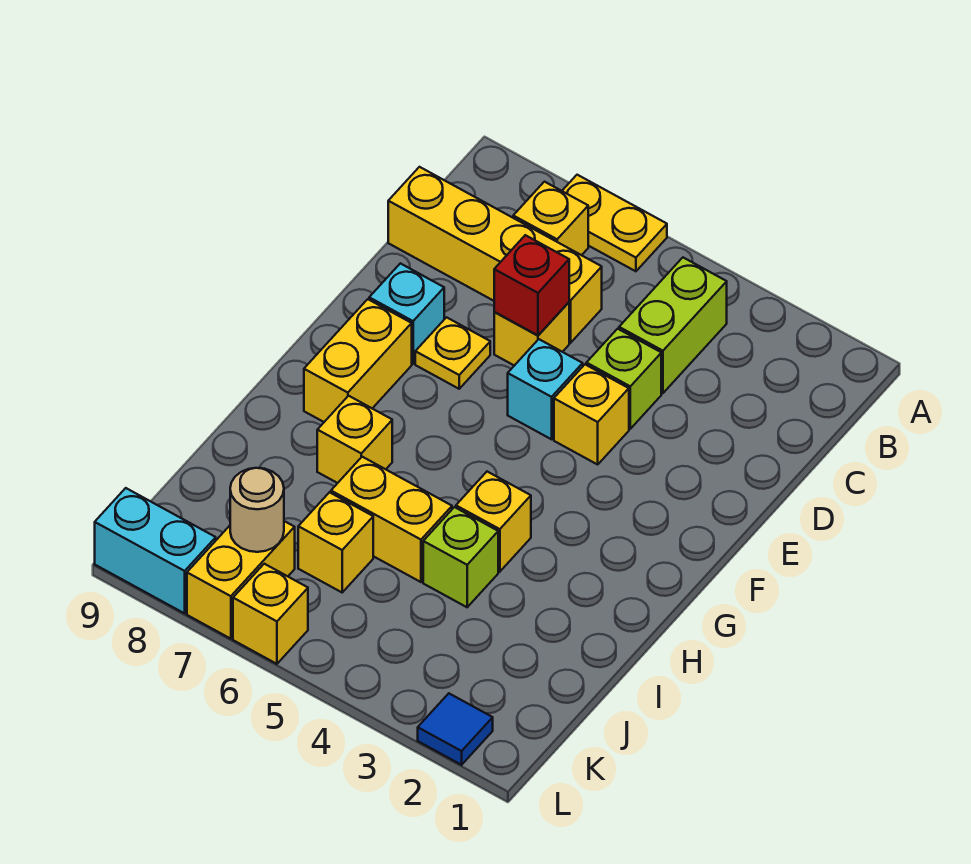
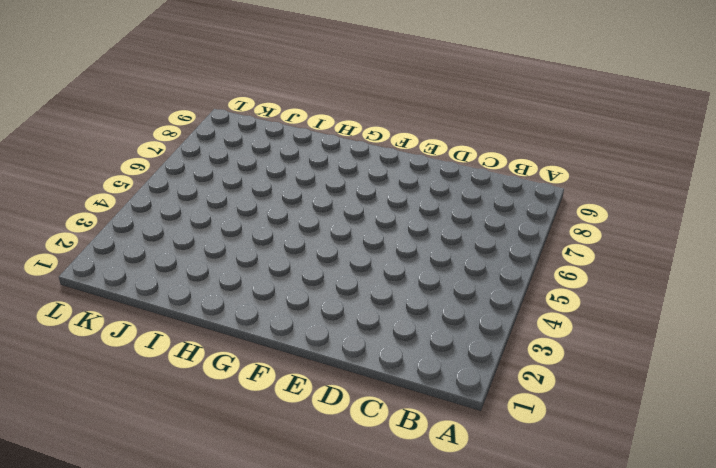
none -> yellow plate A6:A7 level 1
none -> lime brick B4:C4 level 1
none -> yellow brick B7 level 1

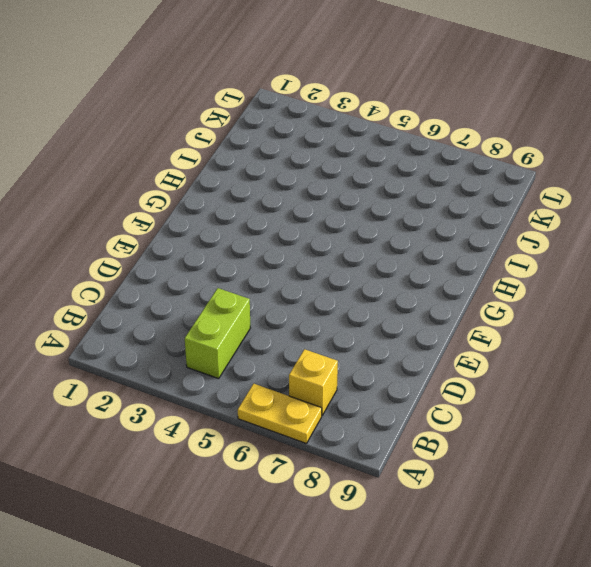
none -> yellow brick C6:C9 level 1
none -> lime brick D4 level 1
none -> yellow brick D6 level 1

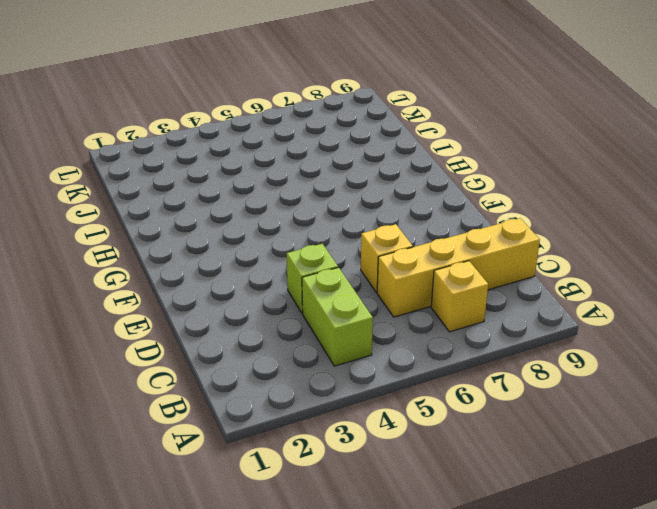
none -> yellow plate A6:A7 level 1
none -> yellow brick E4 level 1
none -> cyan brick E5 level 1

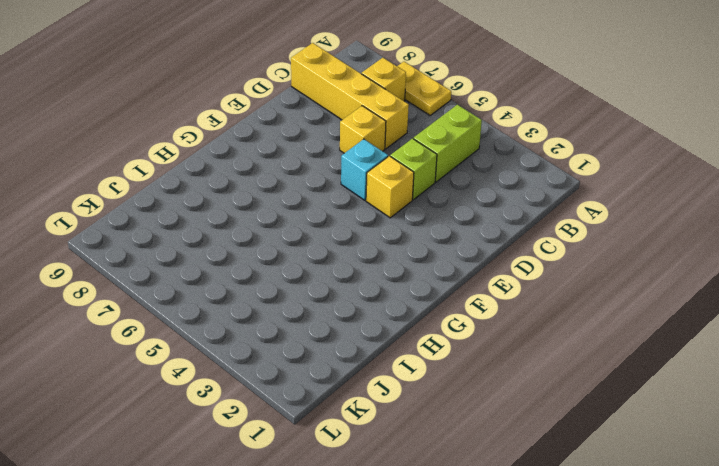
none -> yellow plate E7 level 1
none -> cyan brick E8 level 1
none -> yellow brick F8:G8 level 1

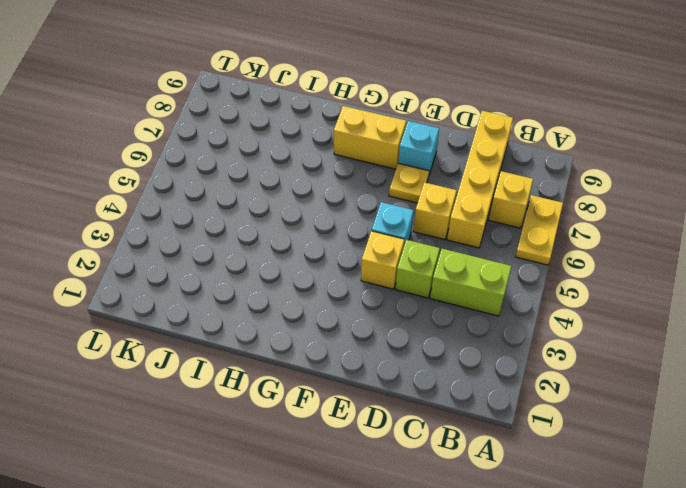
none -> yellow brick H4 level 1
none -> yellow brick H7 level 1
none -> lime brick I4 level 1

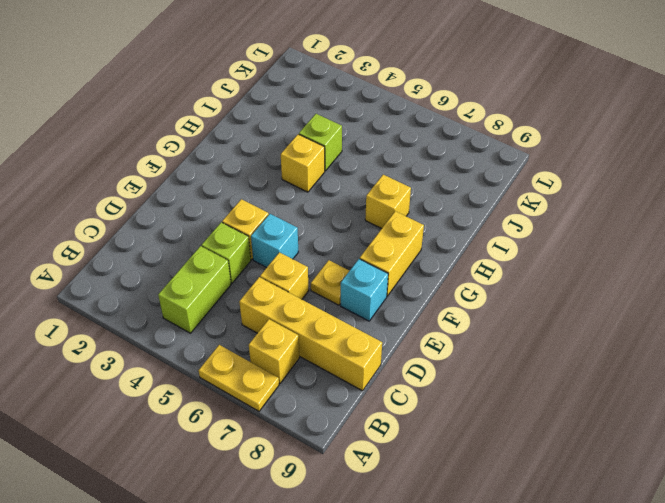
none -> yellow brick I5:I6 level 1
none -> yellow brick J6 level 1
none -> yellow brick K7:L7 level 1

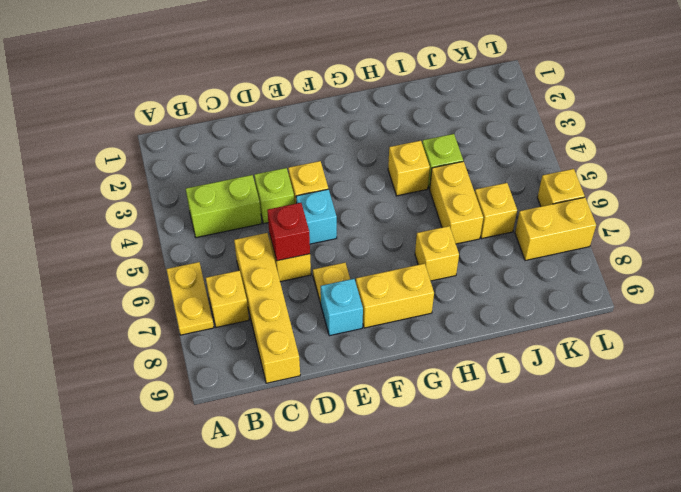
none -> blue tile L2 level 1
none -> cyan brick L8:L9 level 1
none -> tan round brick K7 level 2

